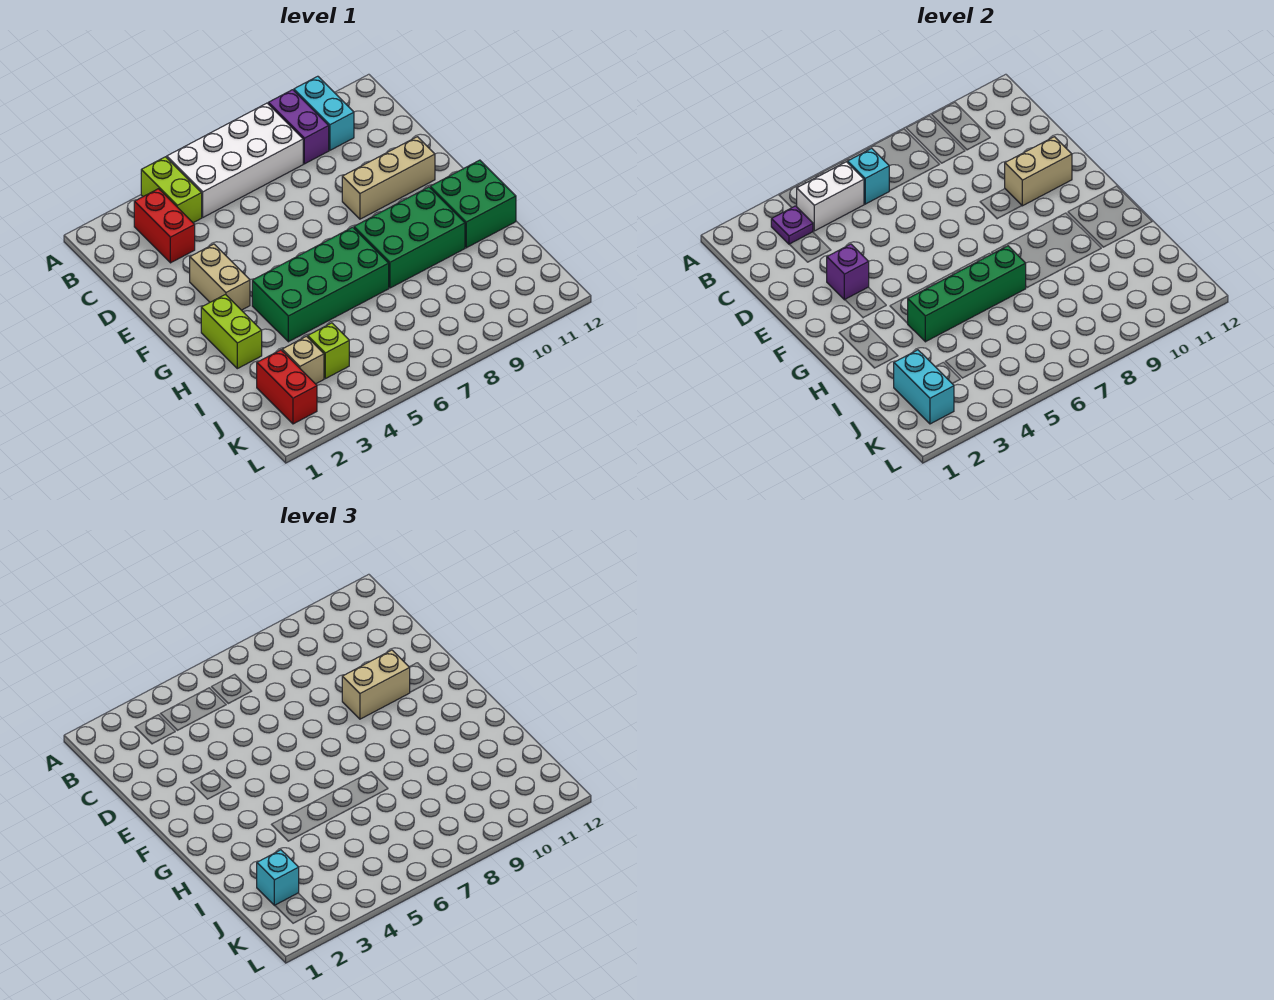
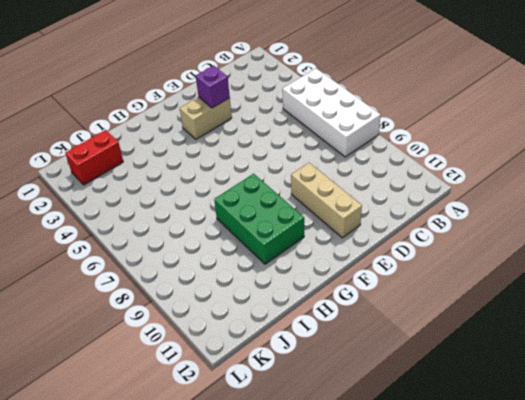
none -> lime brick A4:B4 level 1
none -> purple brick A9:B9 level 1
none -> cyan brick A10:B10 level 1

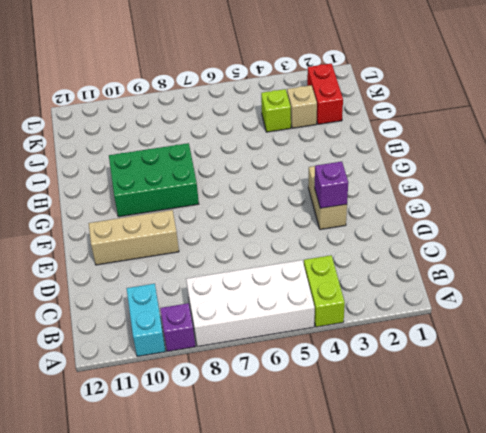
purple brick A9 level 1 -> purple brick A9:B9 level 1
none -> red brick B3:C3 level 1
none -> lime brick G2:H2 level 1
none -> green brick G4:H7 level 1

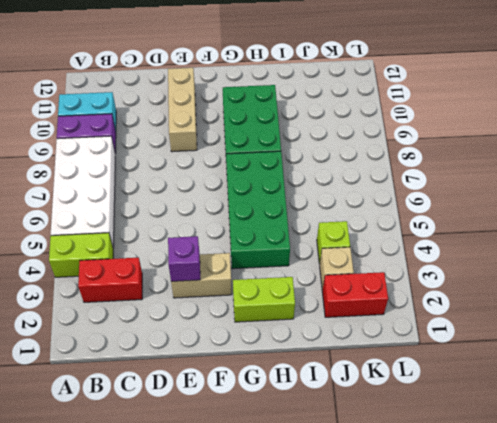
none -> green brick G11:H12 level 1
none -> purple plate B3 level 2
none -> white brick B4:B5 level 2

